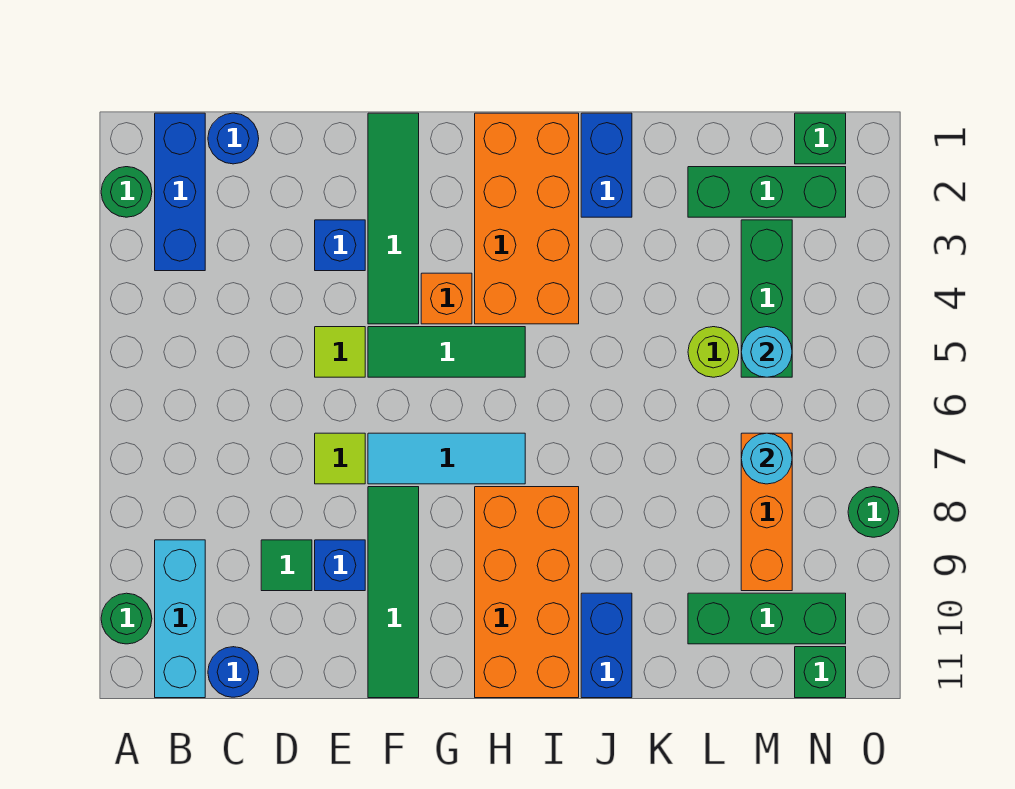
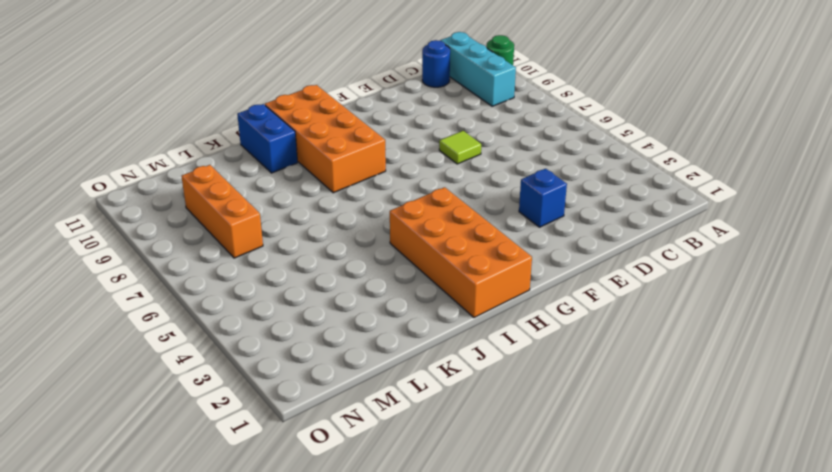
none -> green round brick A2 level 1
none -> blue brick B1:B3 level 1
none -> blue round brick C1 level 1
none -> green tile D9 level 1

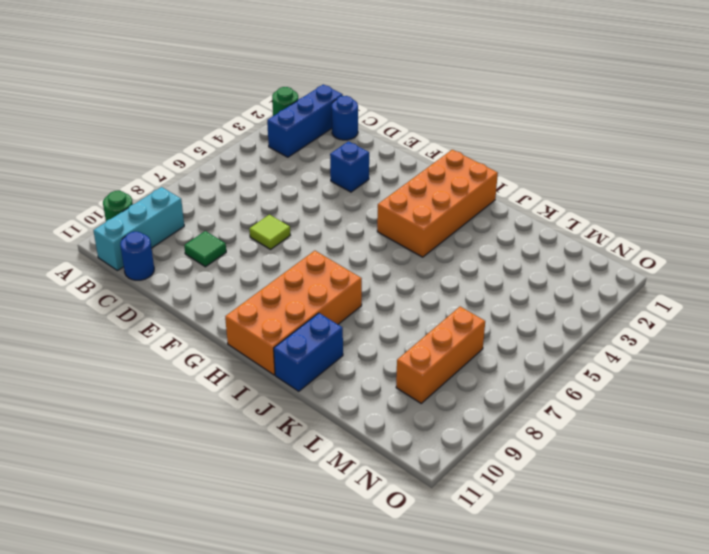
none -> lime tile E5 level 1
none -> blue brick E9 level 1
none -> green tile F1:F4 level 1
none -> green tile F5:H5 level 1

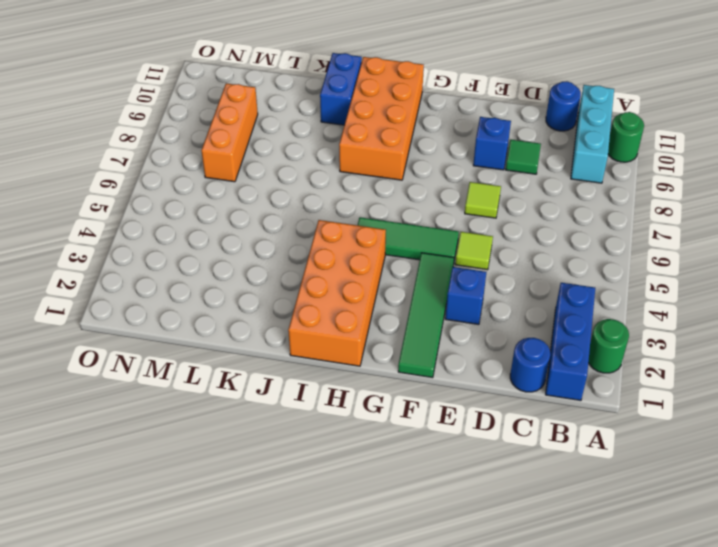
none -> cyan tile F7:H7 level 1
none -> green tile F8:F11 level 1
none -> orange brick G4 level 1
none -> blue brick J1:J2 level 1

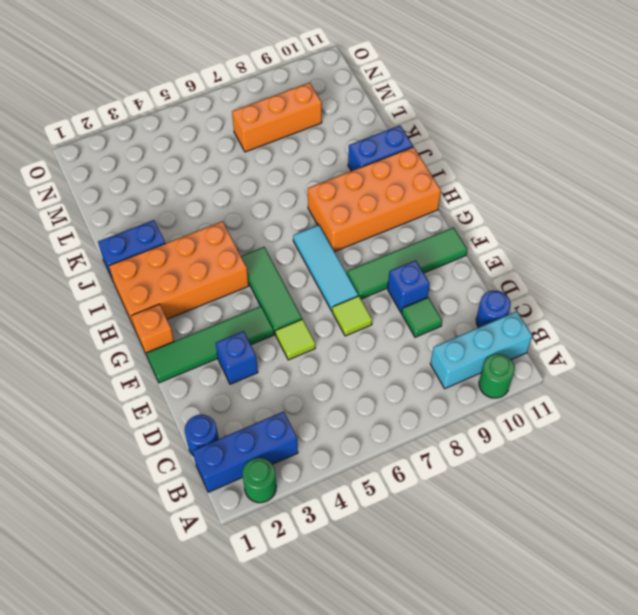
orange brick G1 level 1 -> orange brick G4 level 1
none -> green brick L2:N2 level 1
none -> lime round brick L5 level 1
none -> green brick L10:N10 level 1
none -> green brick M3:M5 level 1

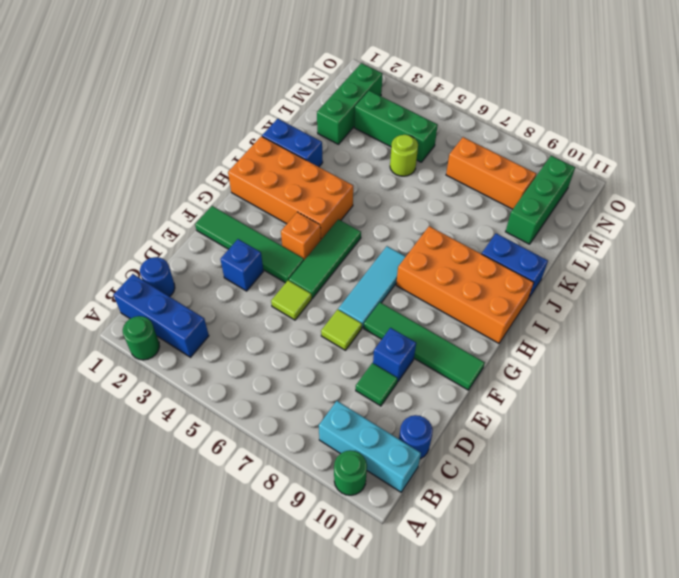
none -> green brick N1 level 1
none -> green brick N11 level 1
none -> green round brick O8 level 1
none -> cyan round brick M5 level 2

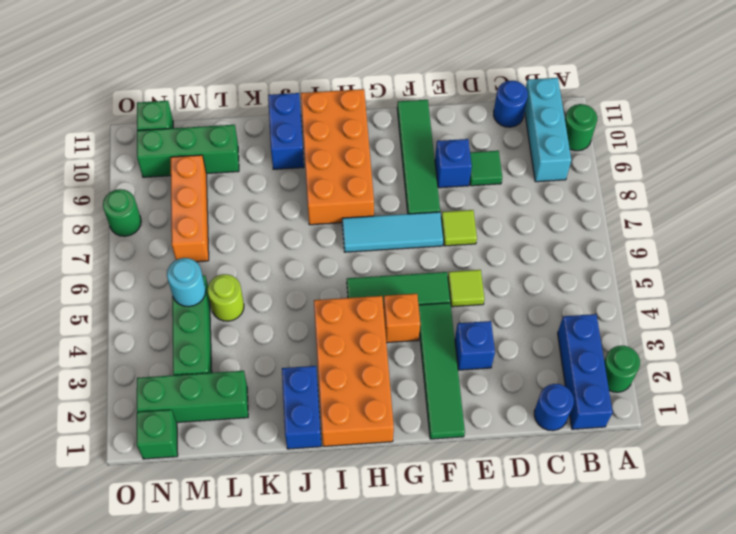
none -> cyan round brick M7 level 2

